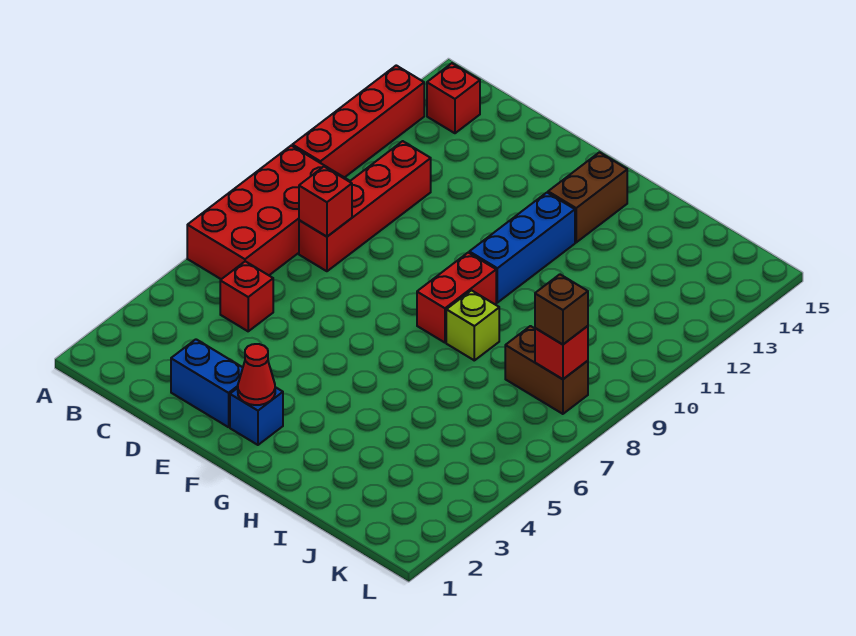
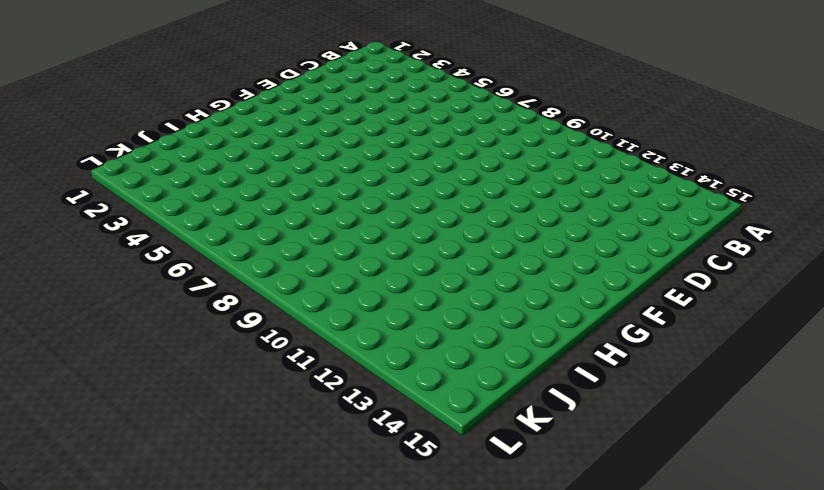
none -> red brick A6:B9 level 1
none -> red brick A10:A13 level 1
none -> red brick B14 level 1

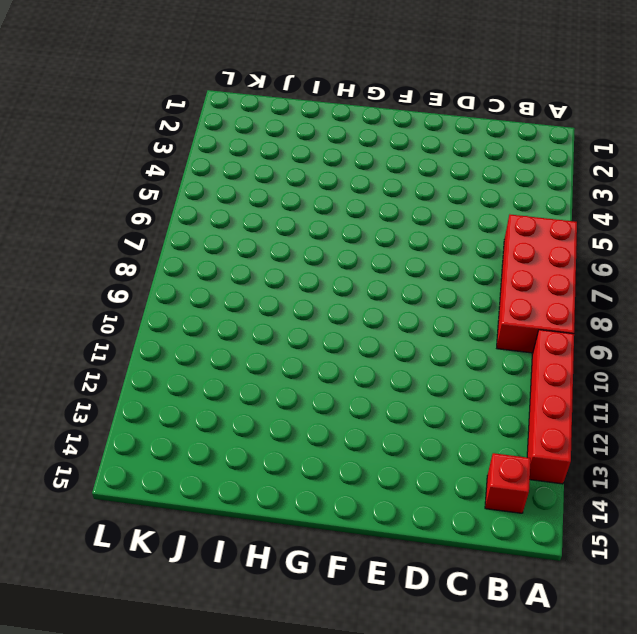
none -> red brick C5 level 1
none -> red brick C8:C11 level 1
none -> blue brick D2:E2 level 1

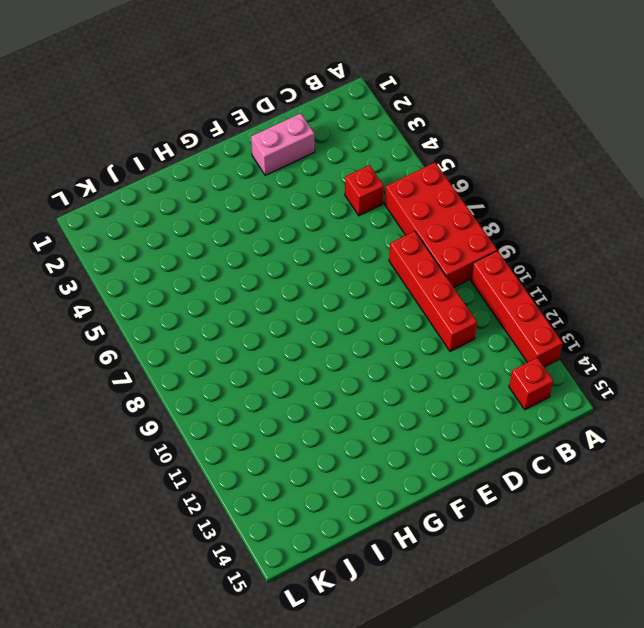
pink brick D2:E2 level 1 -> blue brick D2:E2 level 1
none -> blue brick F2 level 1
none -> red brick G8:G9 level 1
none -> blue brick G10:G12 level 1

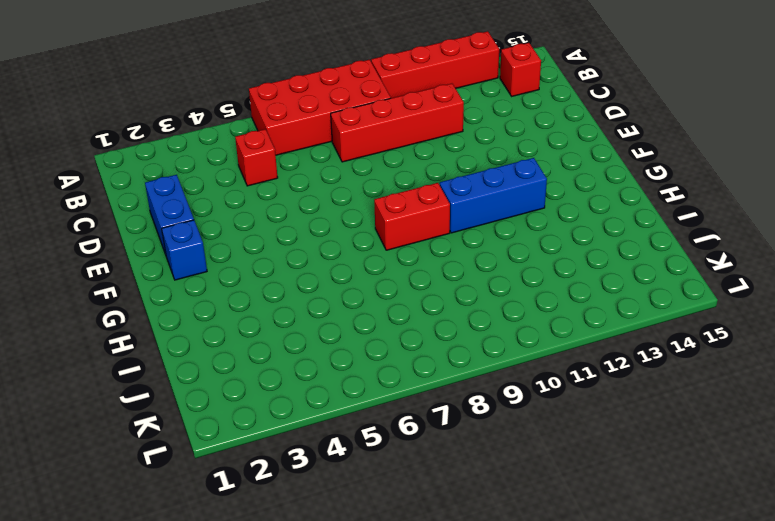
none -> brown brick G13:G14 level 1
none -> lime brick H8 level 1
none -> brown brick J8:K8 level 1

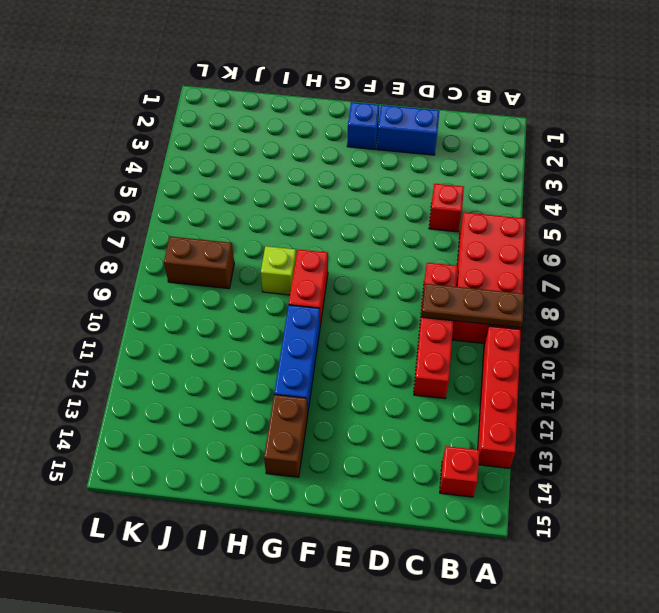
brown plate A9:C9 level 2 -> none
none -> red brick C8 level 2
none -> red cone F2 level 2
none -> red brick K8 level 2

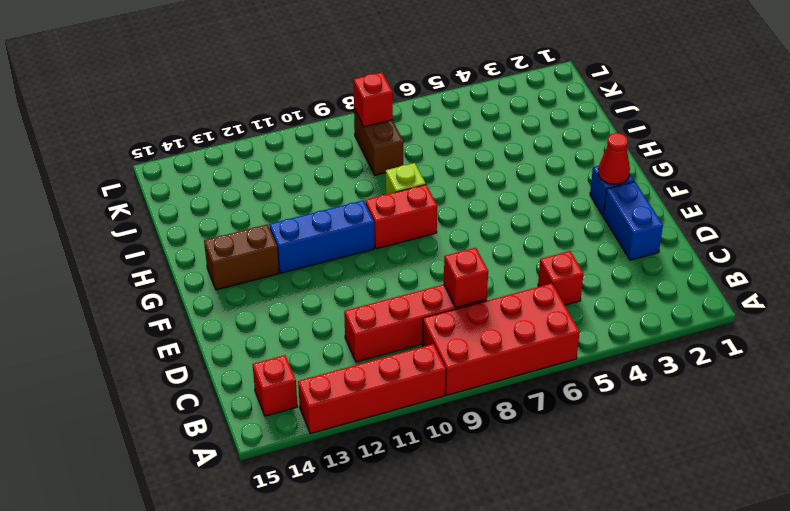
none -> brown brick K8 level 3

